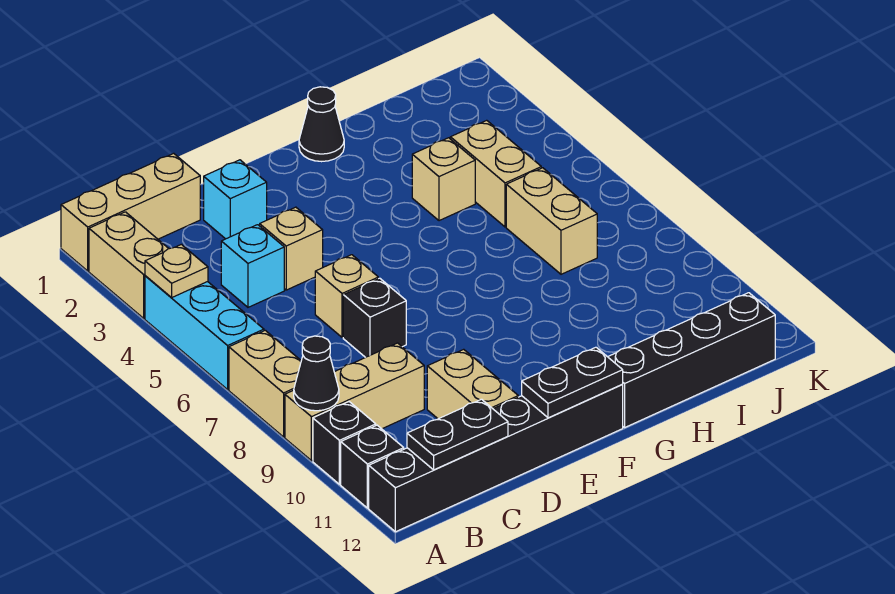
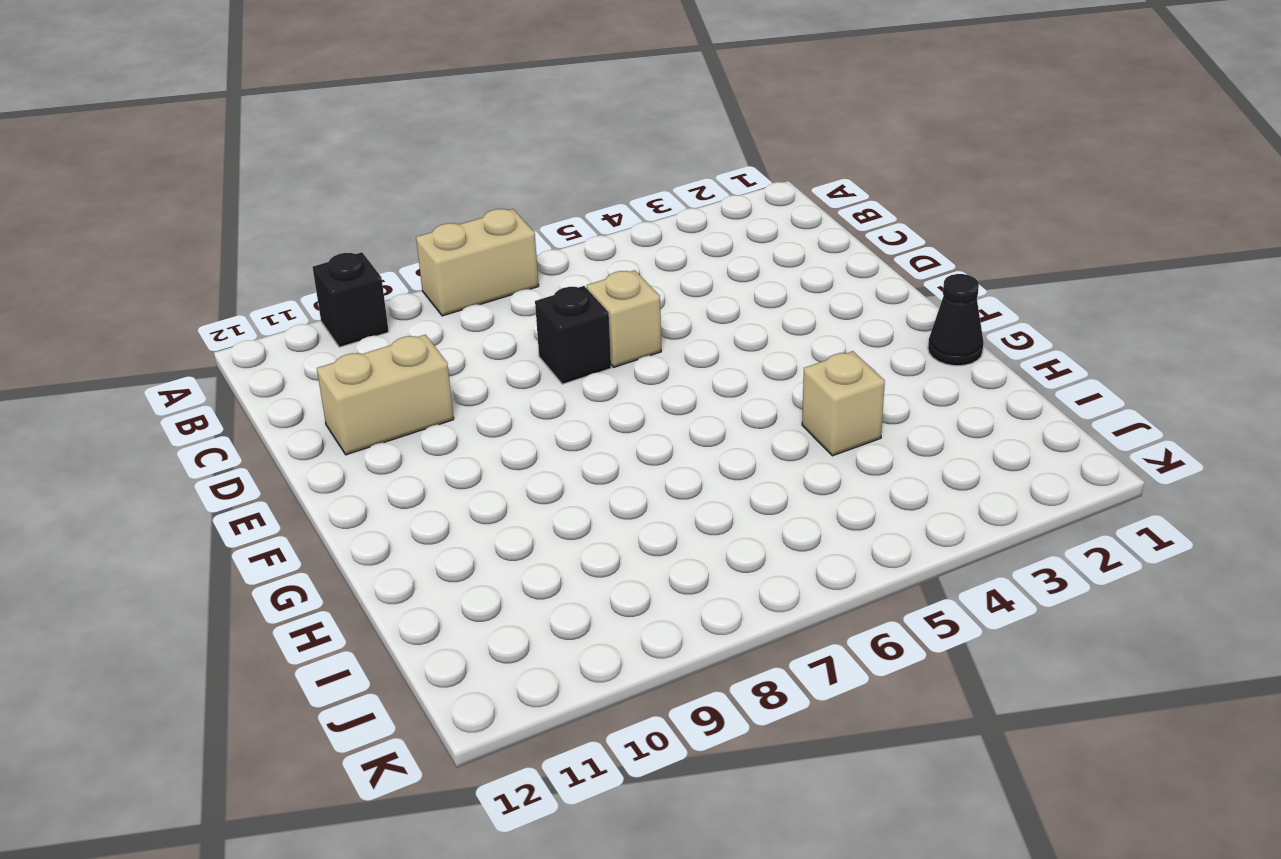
none -> tan brick A1:C1 level 1
none -> tan brick A2:A3 level 1
none -> cyan brick A4:A6 level 1

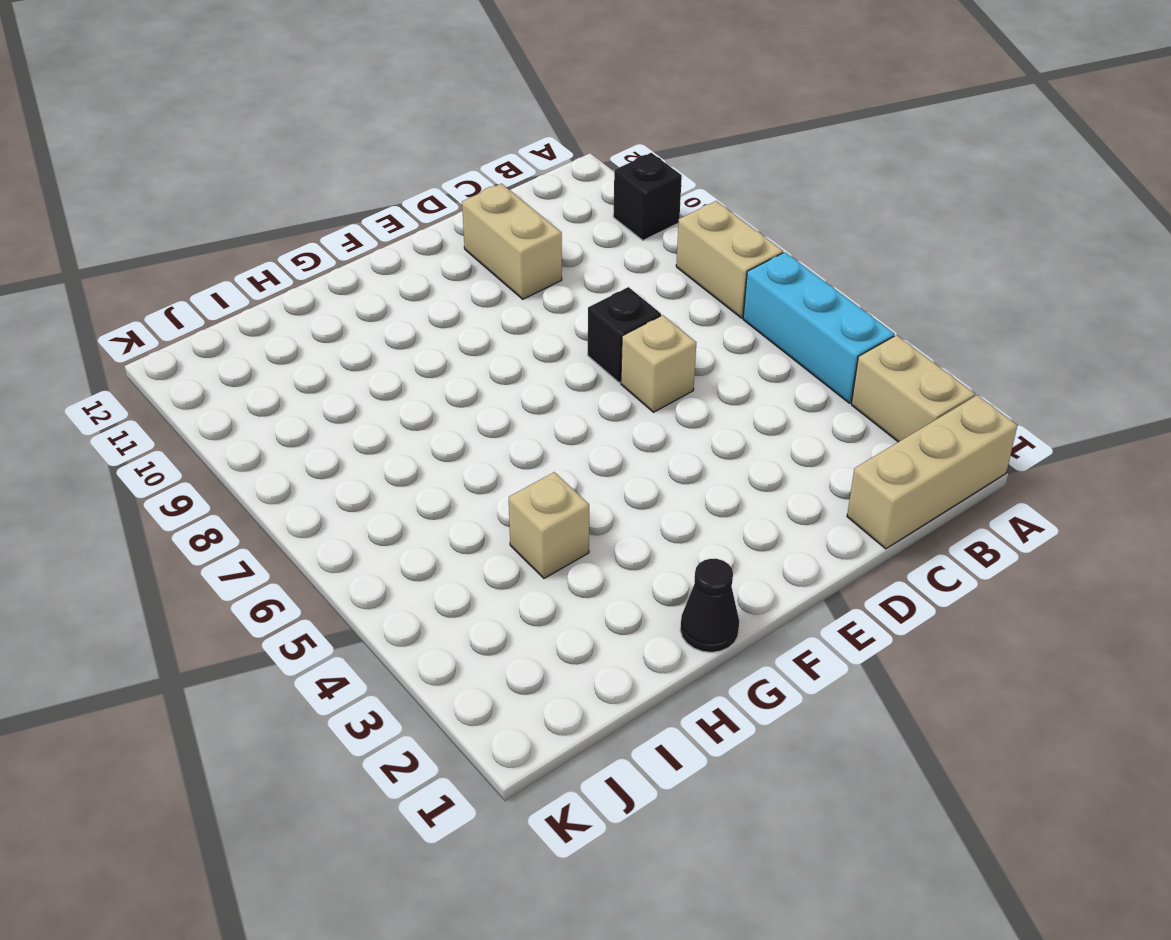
none -> tan brick A9:C9 level 1
none -> black brick A11 level 1
none -> black brick A12:F12 level 1

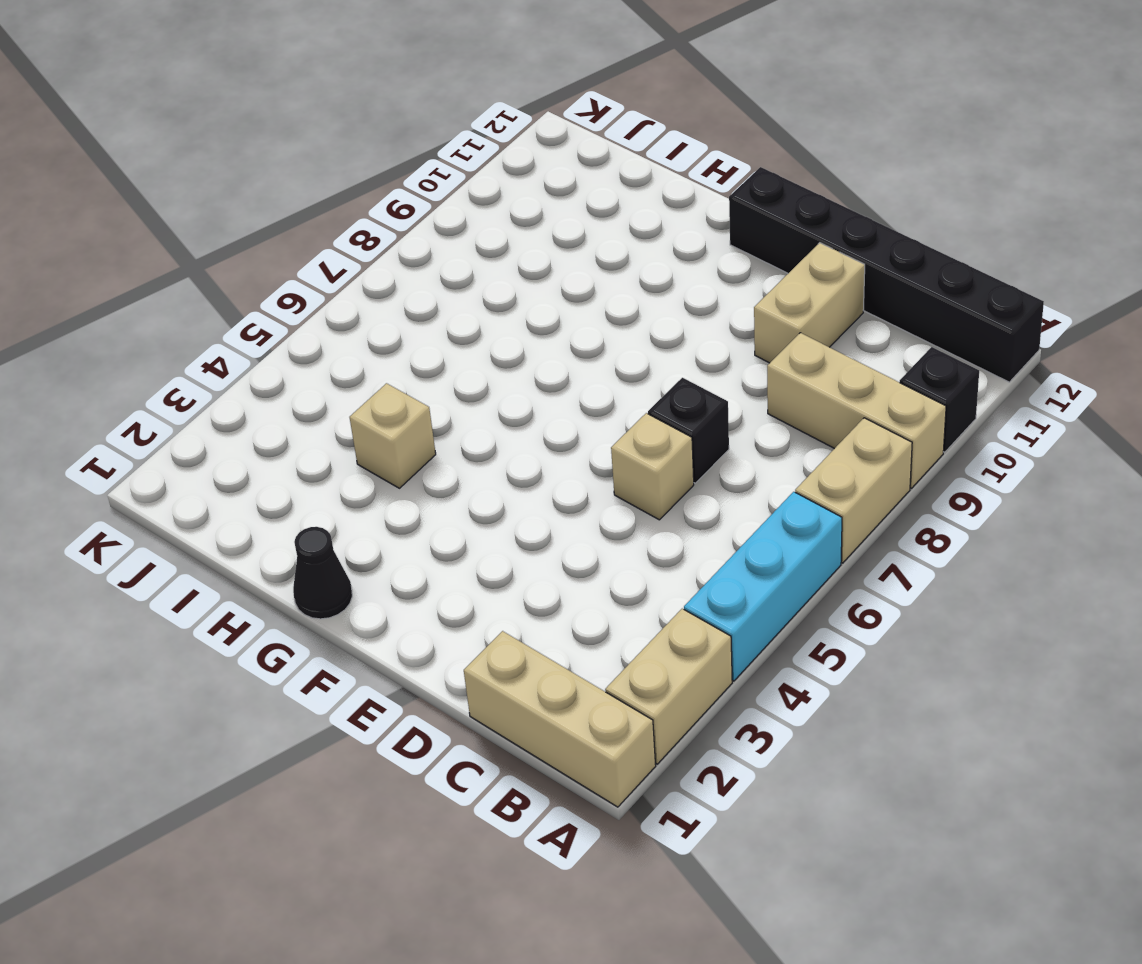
none -> black brick A11 level 1
none -> cyan brick C4 level 1
none -> cyan brick D2 level 1

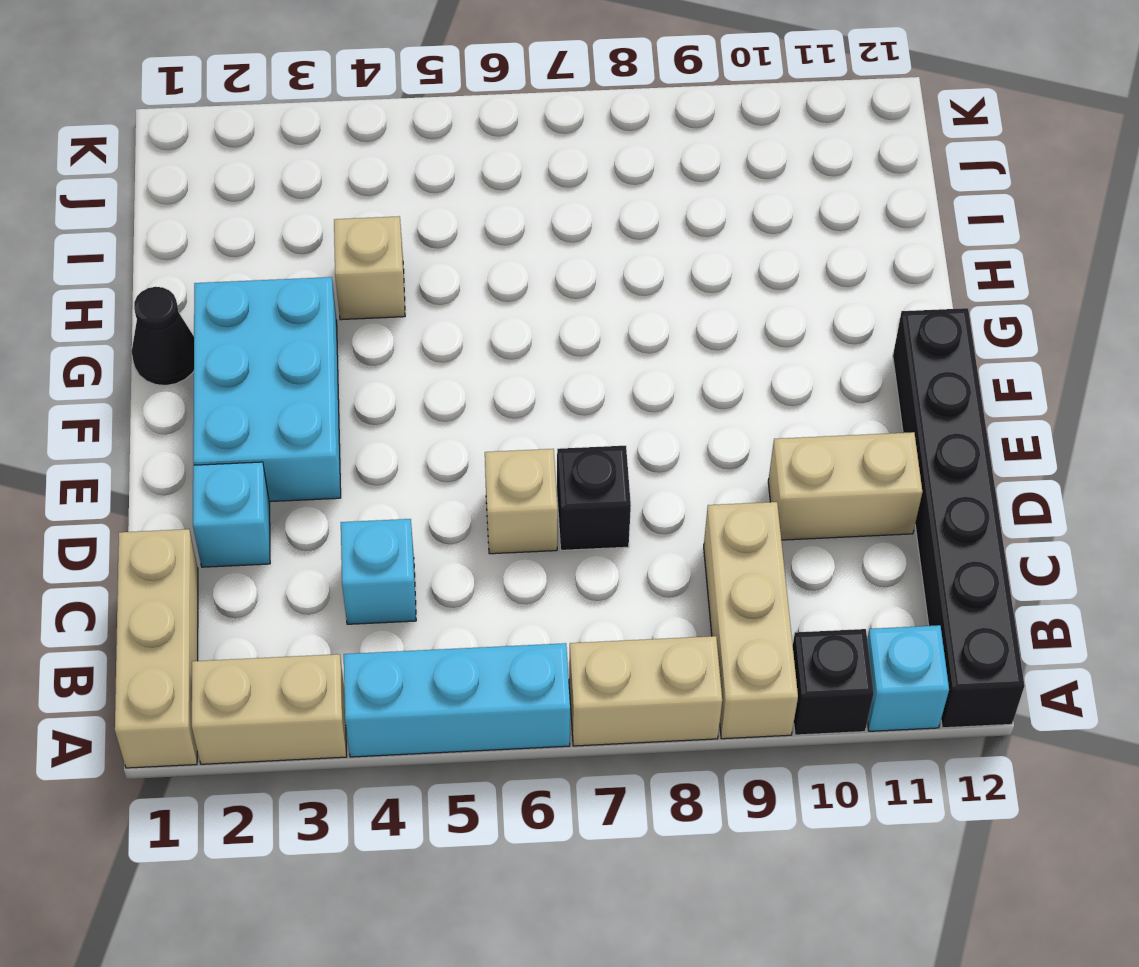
cyan brick A11 level 1 -> black brick A11 level 1
cyan brick E2:G3 level 1 -> none
none -> tan brick D4 level 1
none -> black brick G12:J12 level 1
none -> tan brick I4:I5 level 1

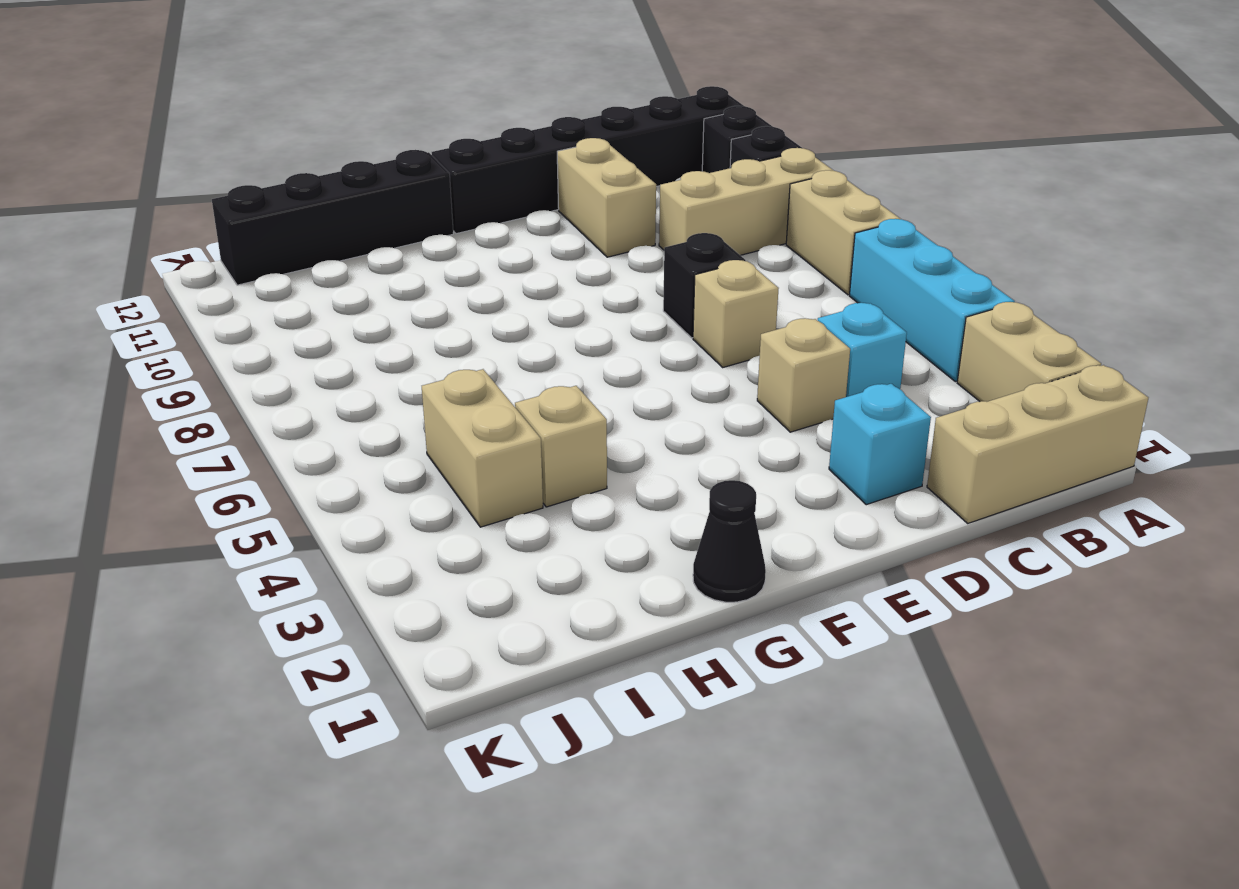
none -> tan brick I6:I7 level 1
none -> tan plate A4 level 2
none -> black cone A9 level 2

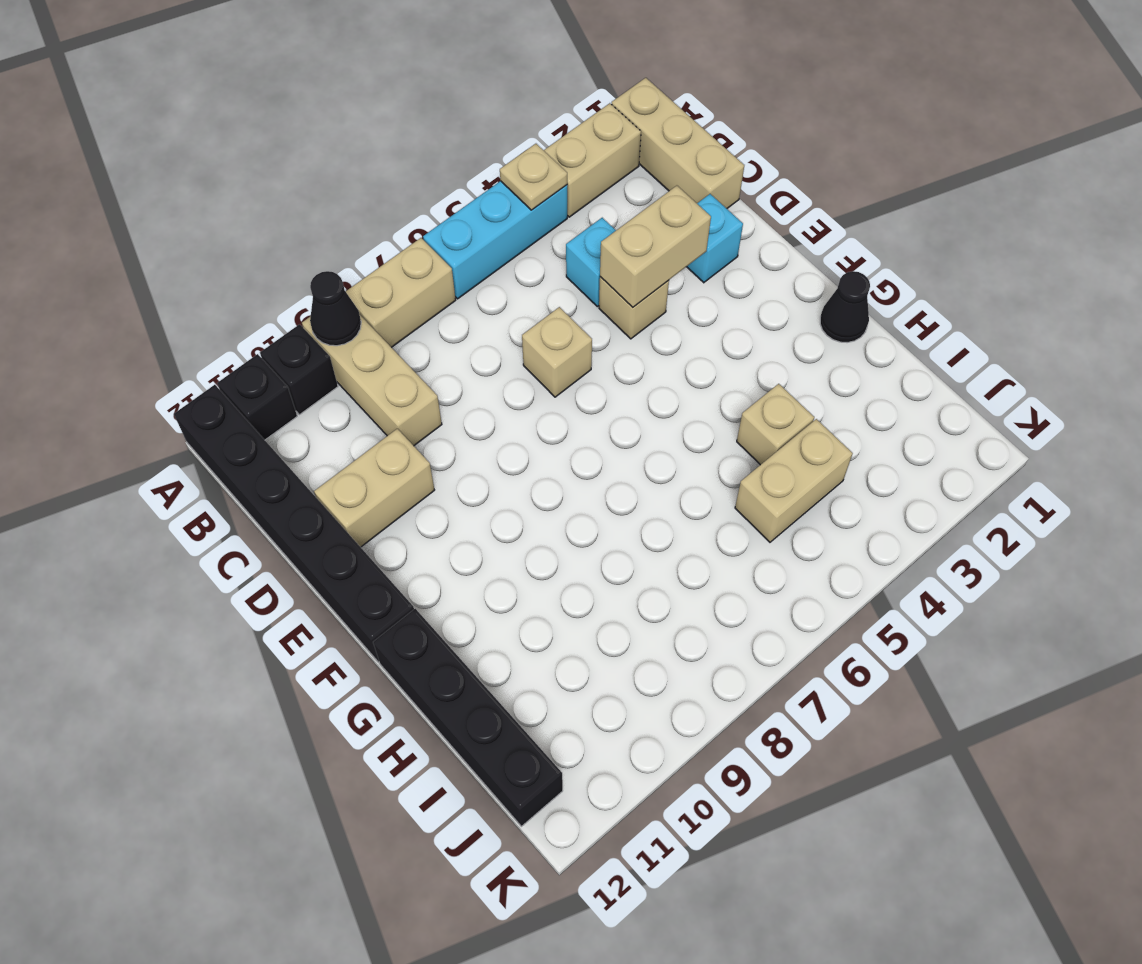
tan brick D3:D4 level 2 -> tan brick I6:I7 level 1
none -> black brick D7 level 1
none -> black plate B12:C12 level 2
none -> black plate E12:F12 level 2

